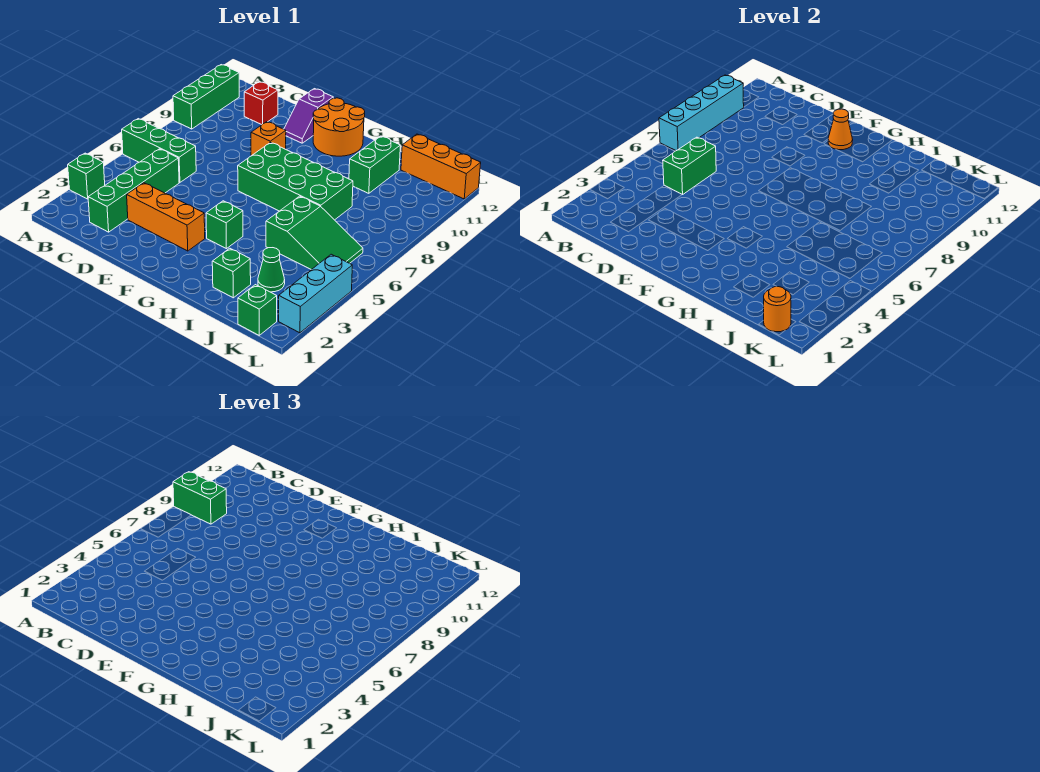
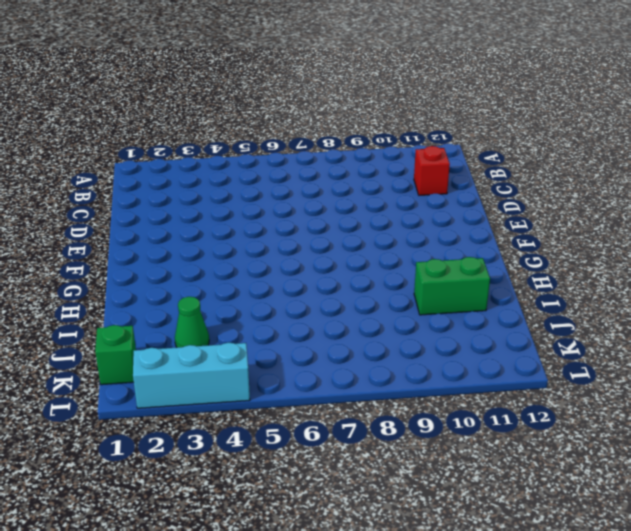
none -> green brick A3 level 1
none -> green brick A6:C6 level 1
none -> green brick A9:A11 level 1

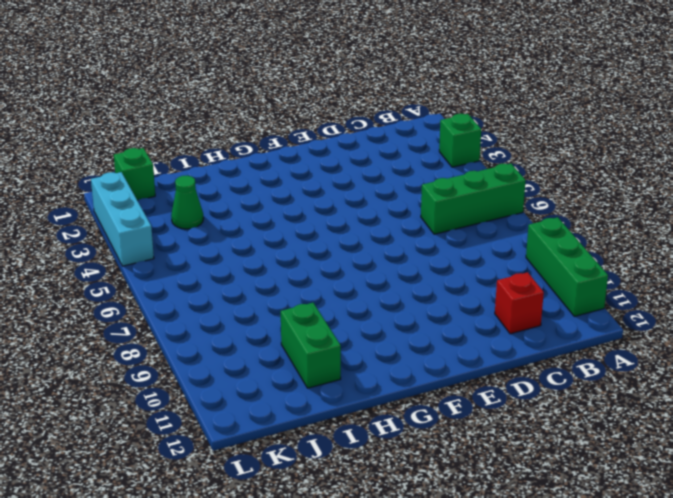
none -> green brick C2:C5 level 1
none -> orange brick D3:F3 level 1
none -> orange brick E9 level 1

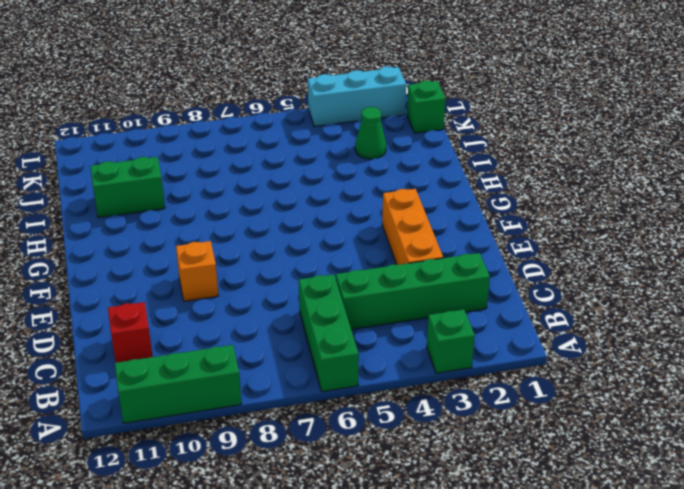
none -> purple slope E11:E12 level 1 top 12
none -> green brick F7:I8 level 1
none -> orange round brick F11:G12 level 1

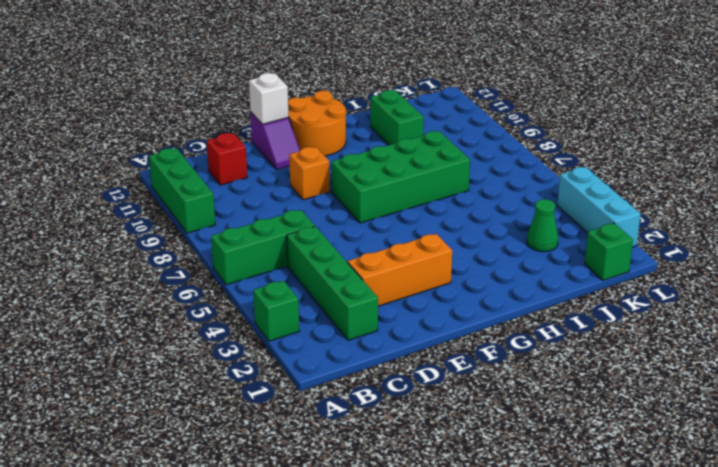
white brick E12 level 2 -> none
none -> green brick G4 level 1
none -> green brick I2 level 1
none -> green slope I5:K6 level 1 top I

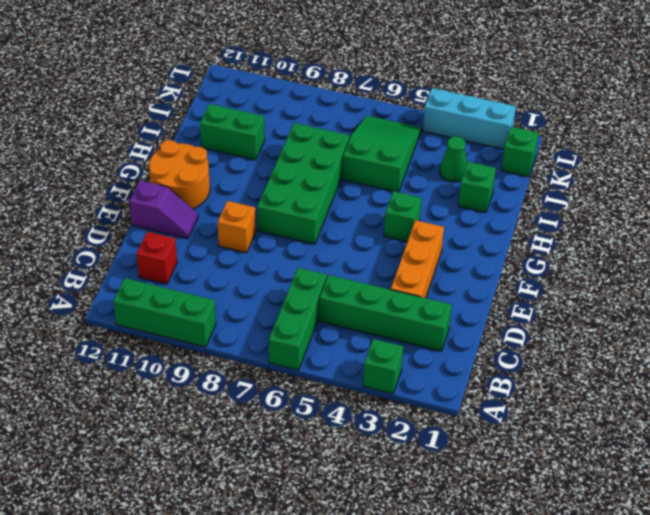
none -> orange brick J12:L12 level 1
none -> cyan brick A7:A10 level 2
none -> green brick C5:C6 level 2

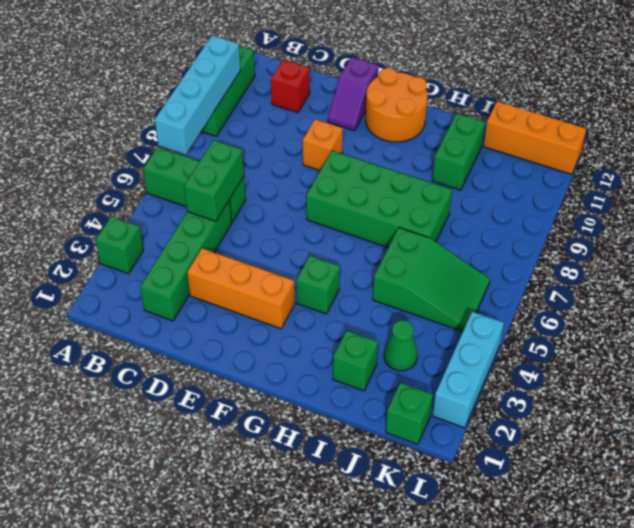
none -> orange cone F11 level 2
none -> orange round brick K1 level 2
none -> green brick A9:B9 level 3

